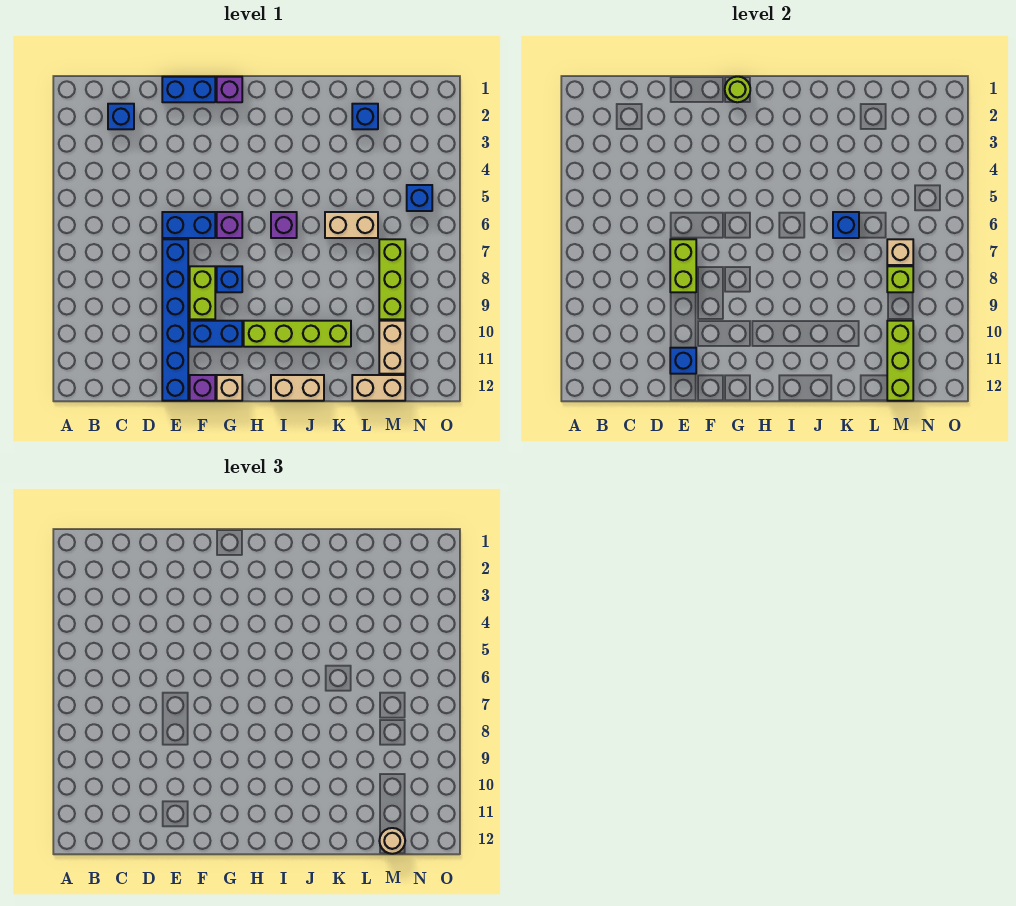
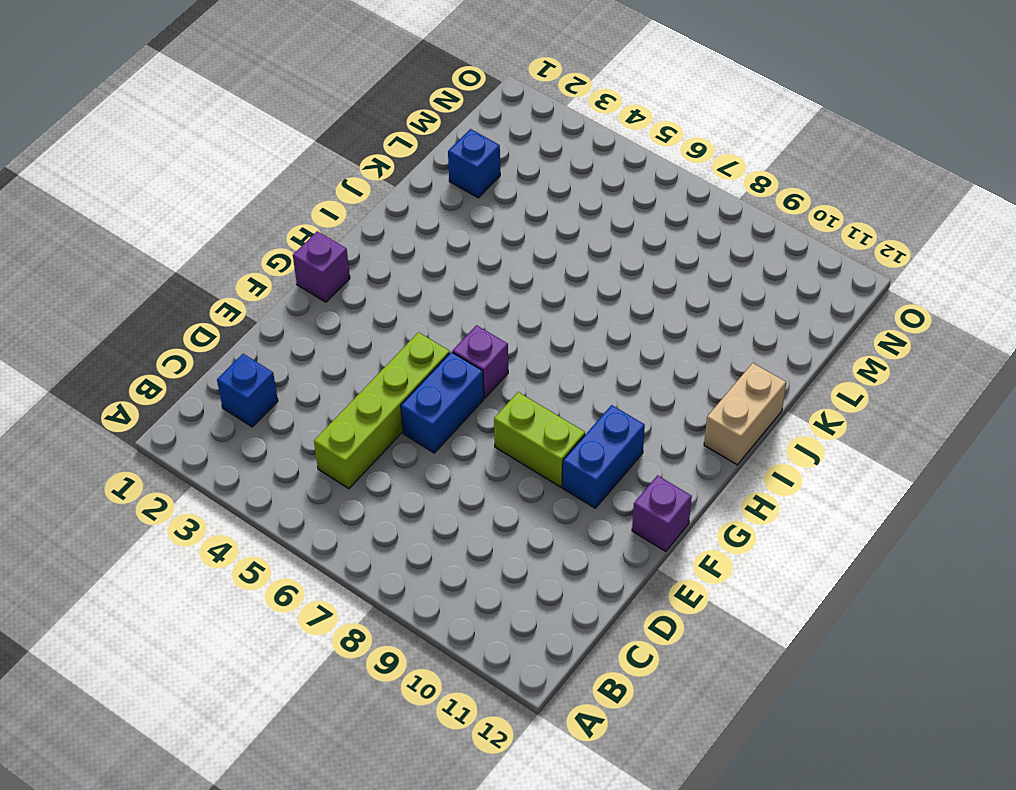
lime brick C5:F5 level 1 -> lime brick H10:K10 level 1
none -> blue brick E1:F1 level 1
none -> blue brick E7:E12 level 1
none -> blue brick G8 level 1

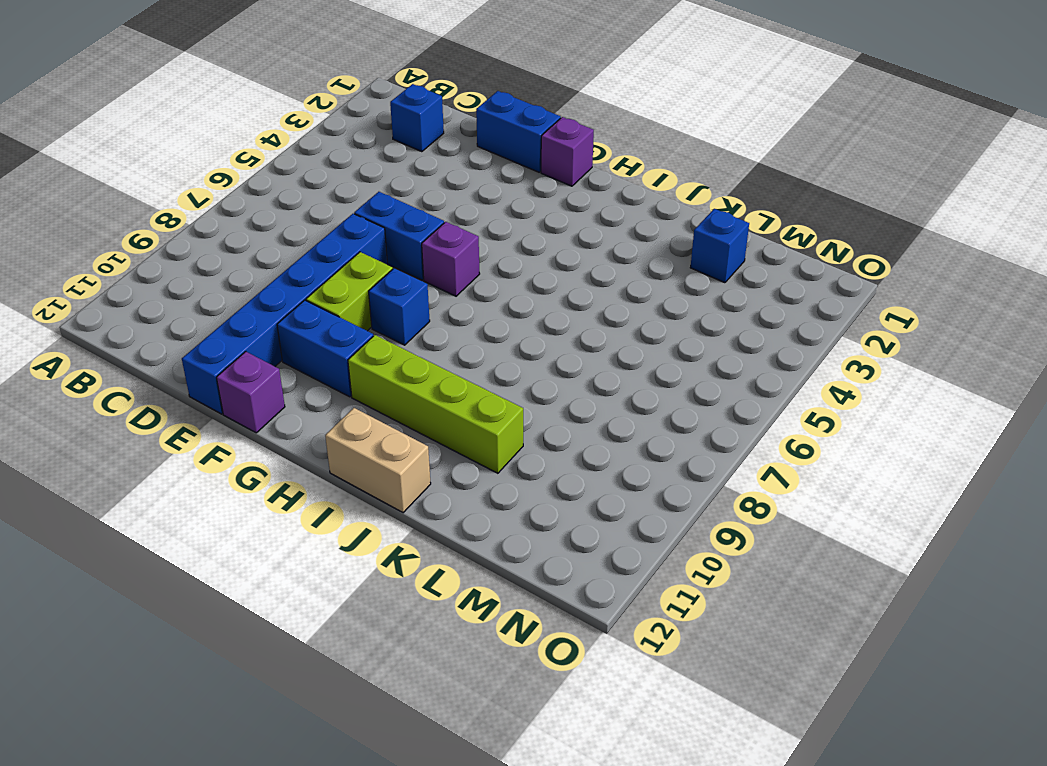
none -> tan brick G12 level 1
none -> purple brick I6 level 1
none -> tan brick K6:L6 level 1

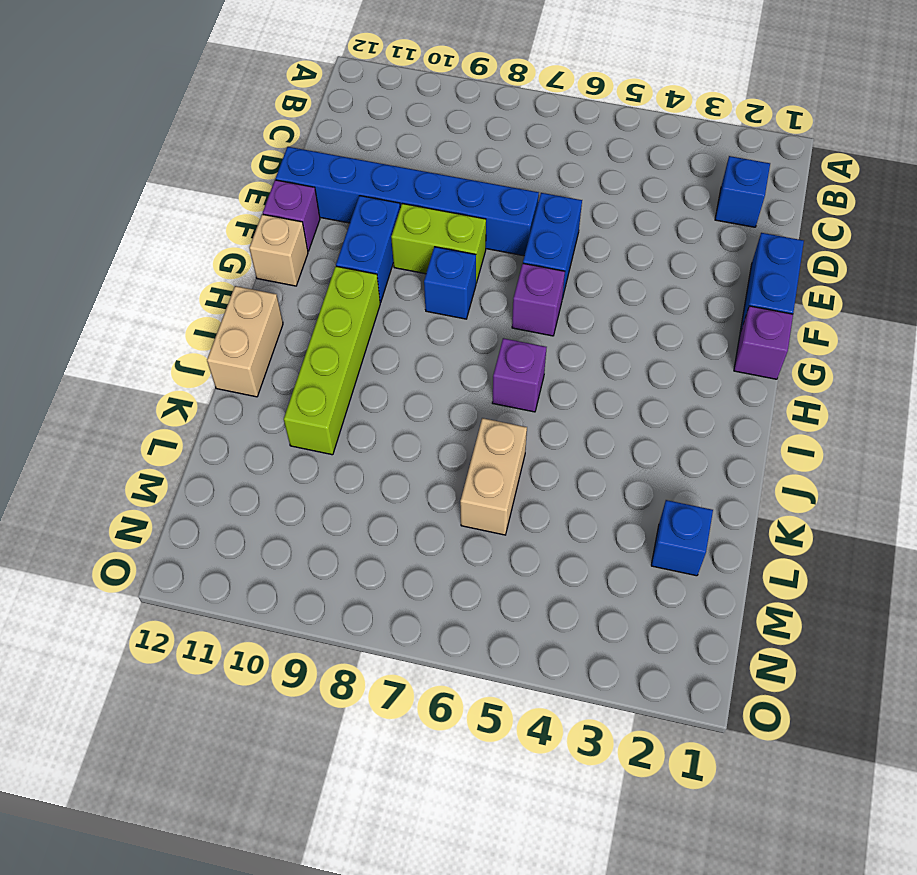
none -> tan brick L12:M12 level 1
none -> lime brick M7:M9 level 1
none -> tan brick M10:M11 level 1

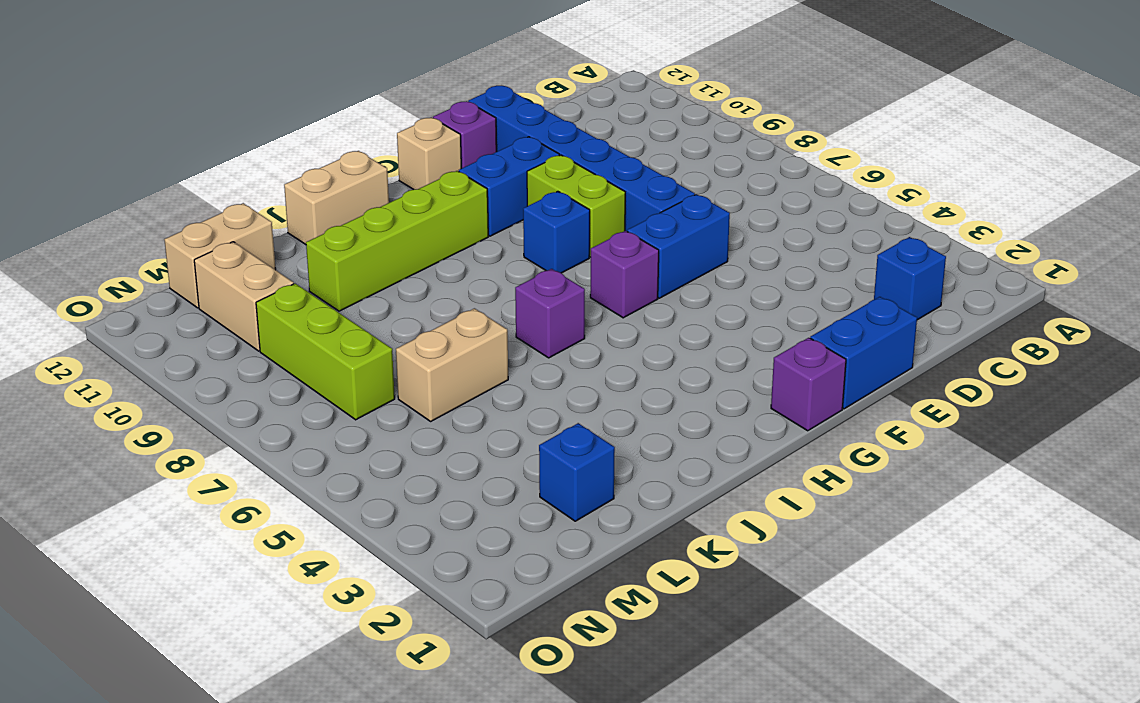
none -> blue brick N5 level 1
none -> lime brick E7:E8 level 2
none -> blue brick E11 level 2

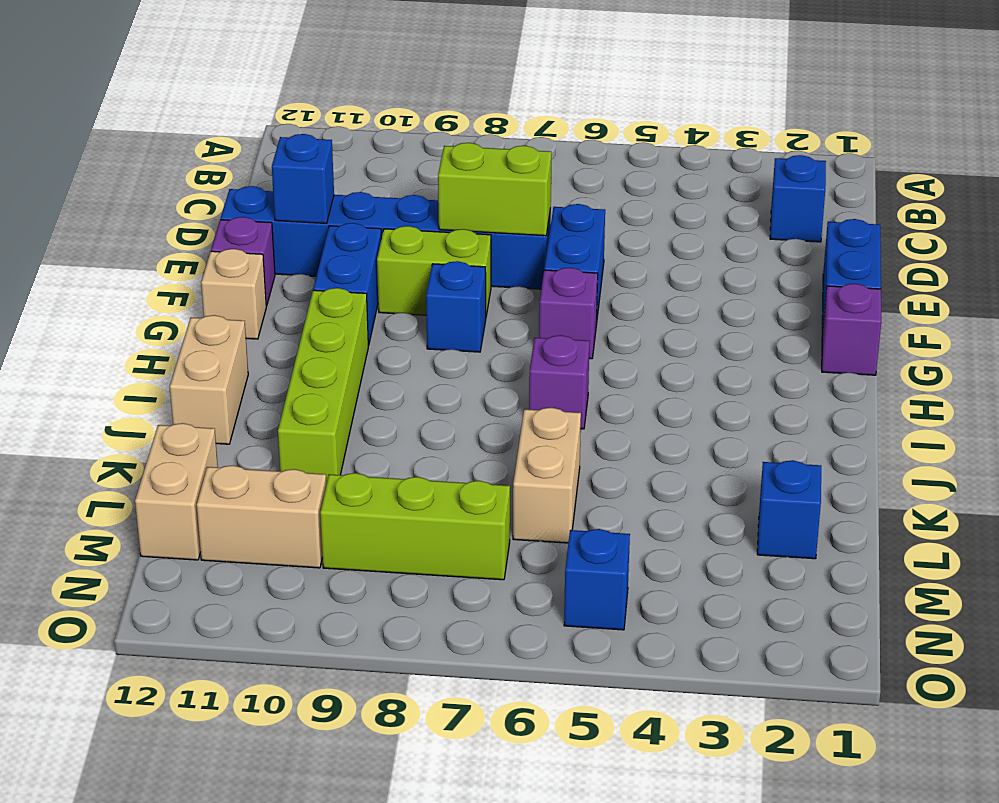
none -> lime round brick G1 level 2
none -> blue brick K6 level 2
none -> tan brick M7 level 2

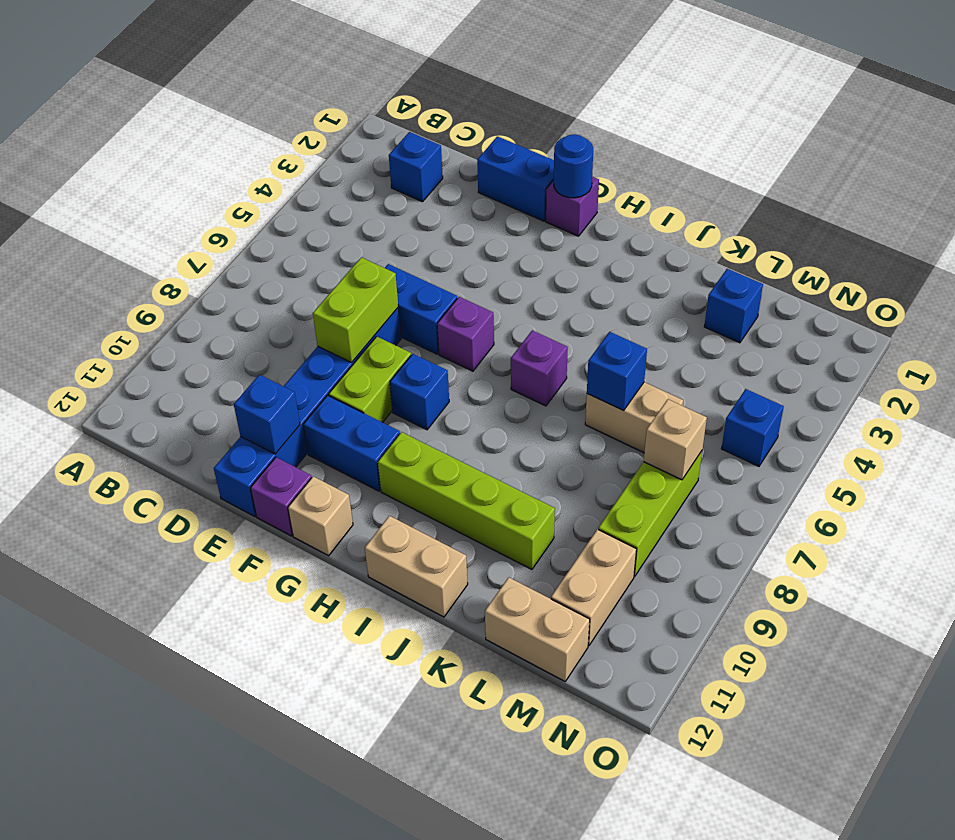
blue round brick G1 level 2 -> lime round brick G1 level 2
none -> lime brick M8 level 2
none -> lime brick M10:M12 level 2
none -> tan round brick M12 level 3

